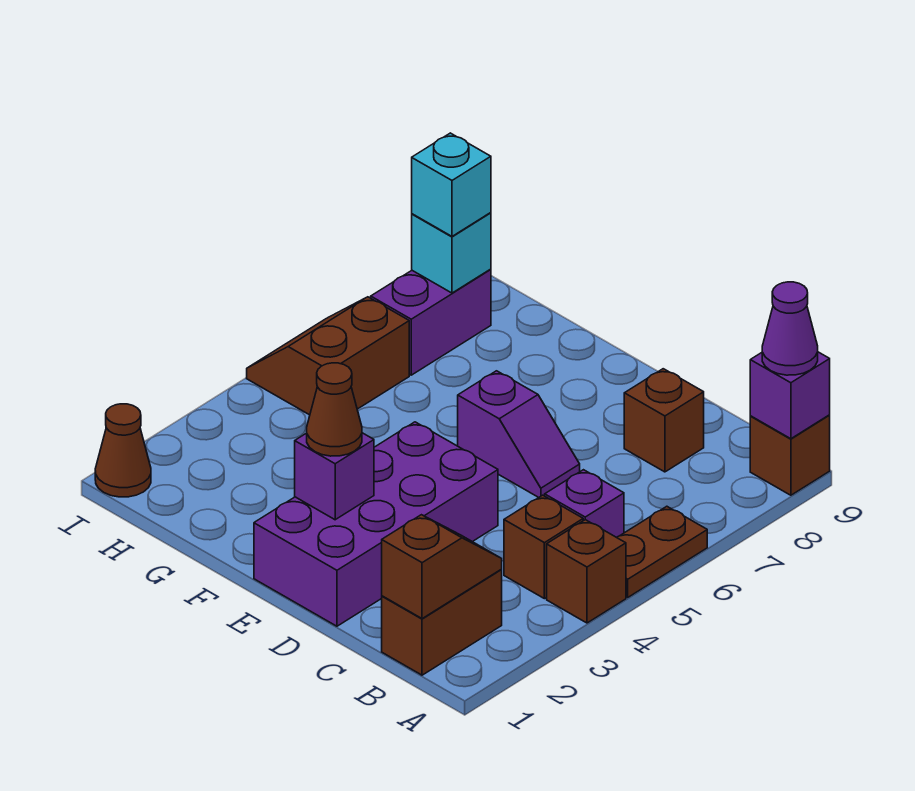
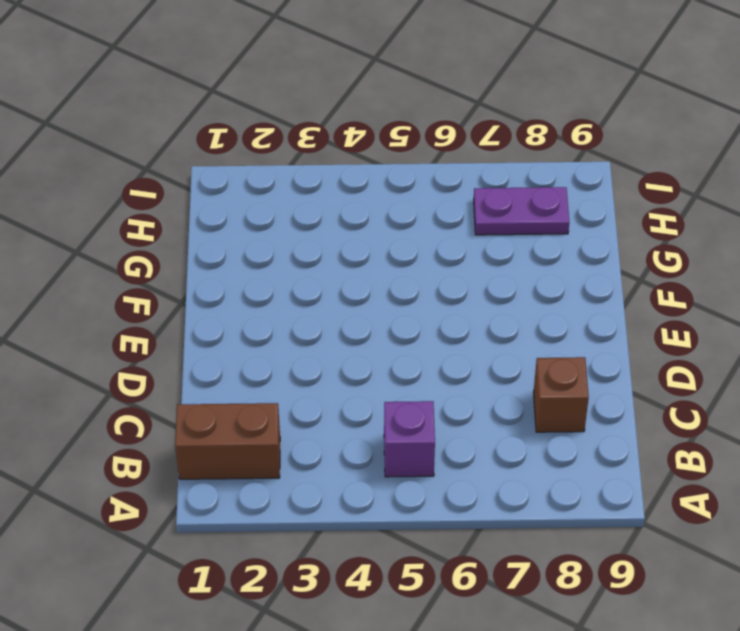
purple plate H7:H8 level 1 -> purple brick H7:H8 level 1
none -> brown brick A4 level 1
none -> brown plate A5:A6 level 1
none -> brown brick A9 level 1

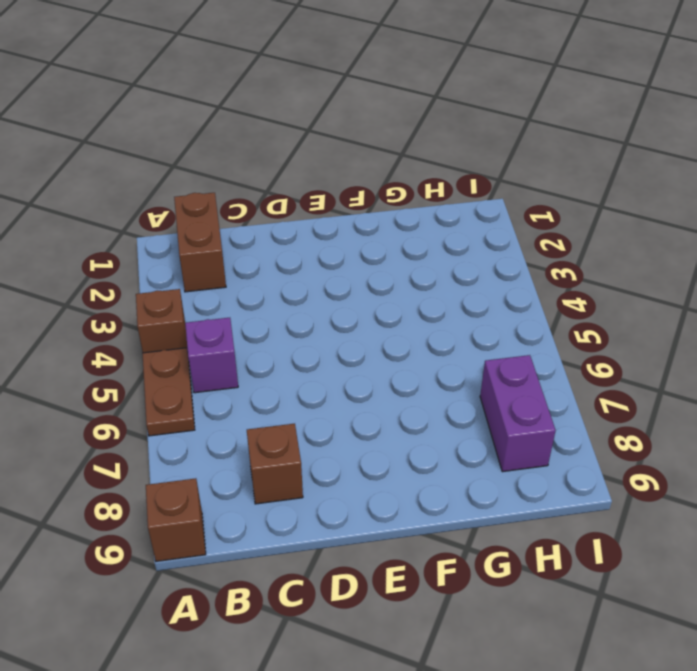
none -> brown brick B4 level 1
none -> purple brick D1:E4 level 1
none -> purple slope D6:E6 level 1 top E

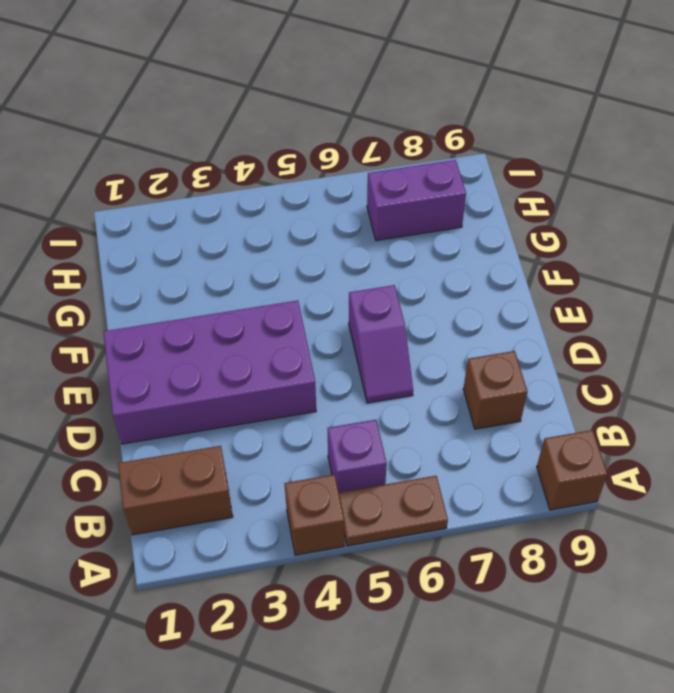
none -> brown brick B4 level 1
none -> brown slope H5:I6 level 1 top H
none -> brown cone I1 level 1

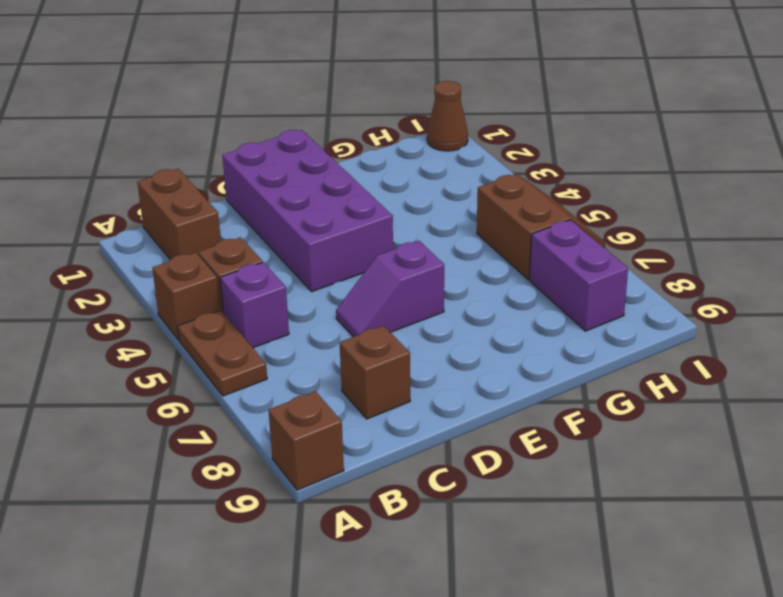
none -> purple brick A9 level 2
none -> brown slope B1:B2 level 2 top 1
none -> purple brick E2 level 2

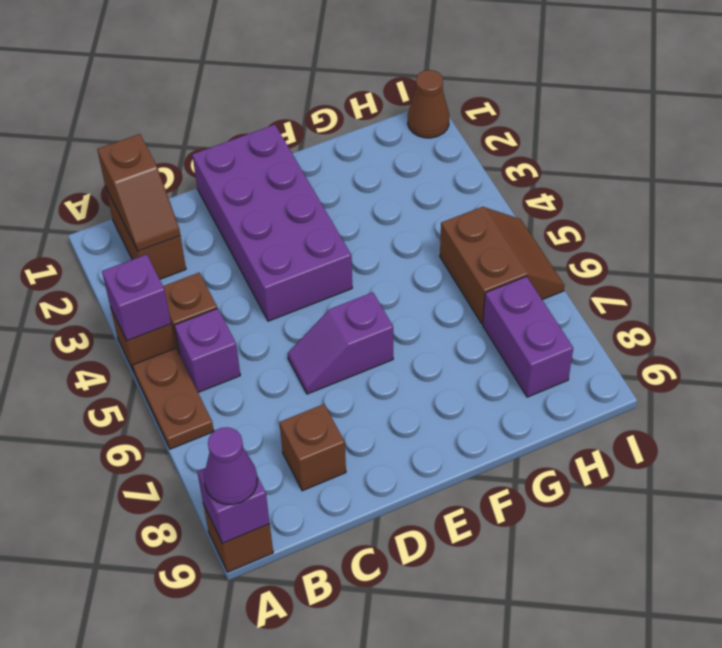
purple brick A4 level 2 -> purple brick E2 level 2
none -> cyan brick H8 level 2
none -> brown cone E2 level 3
none -> cyan brick H8 level 3

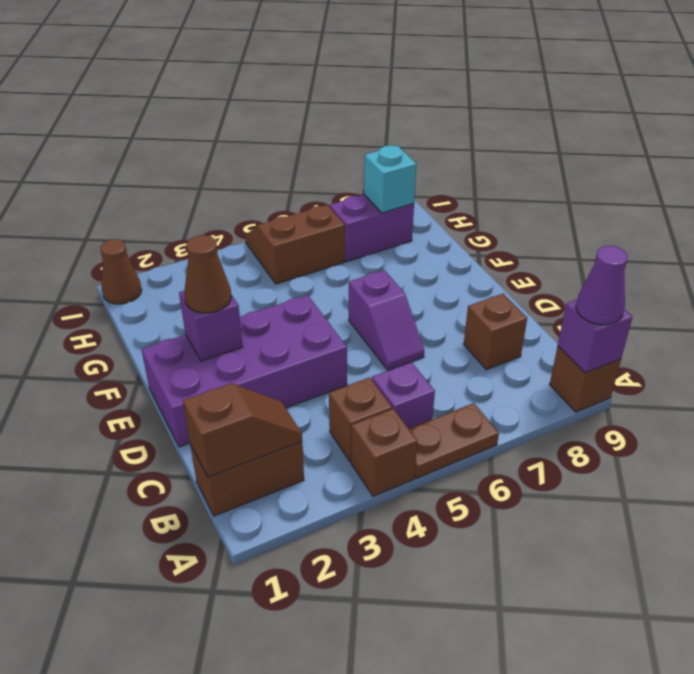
none -> cyan brick H8 level 3

